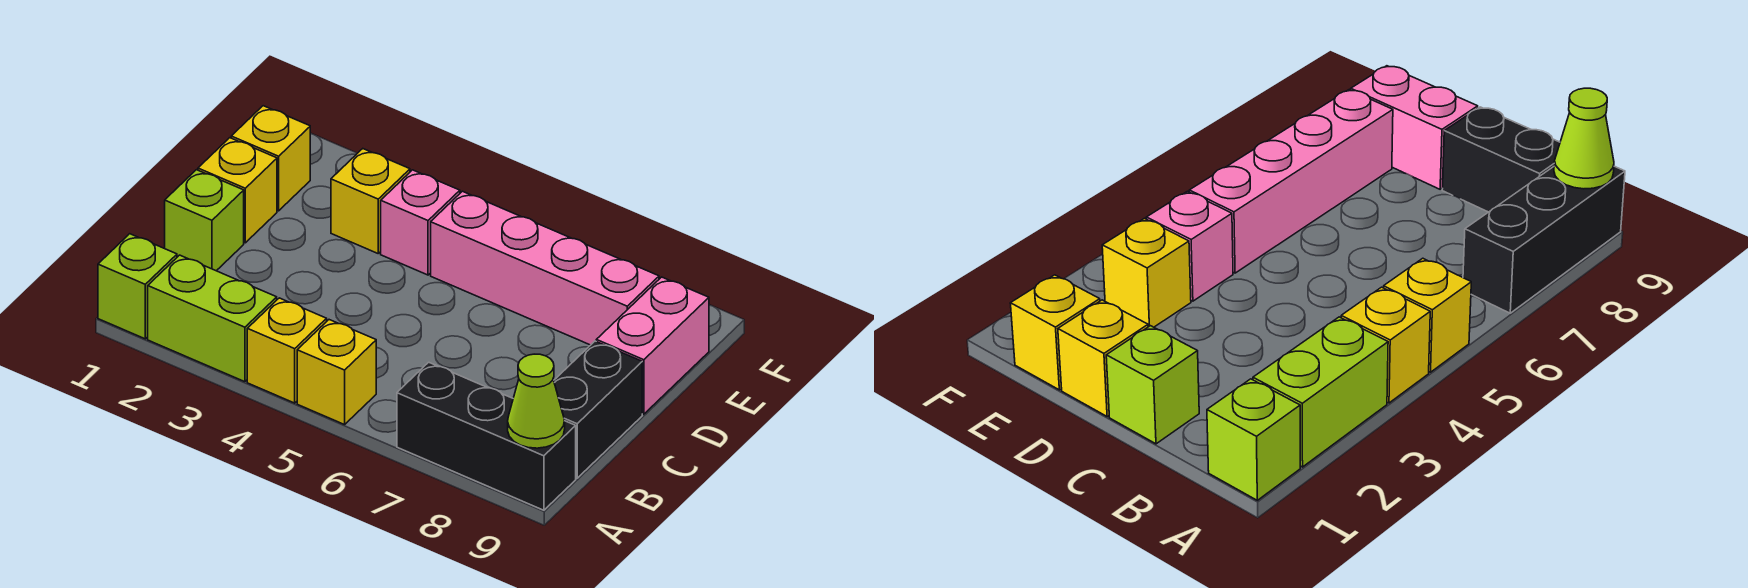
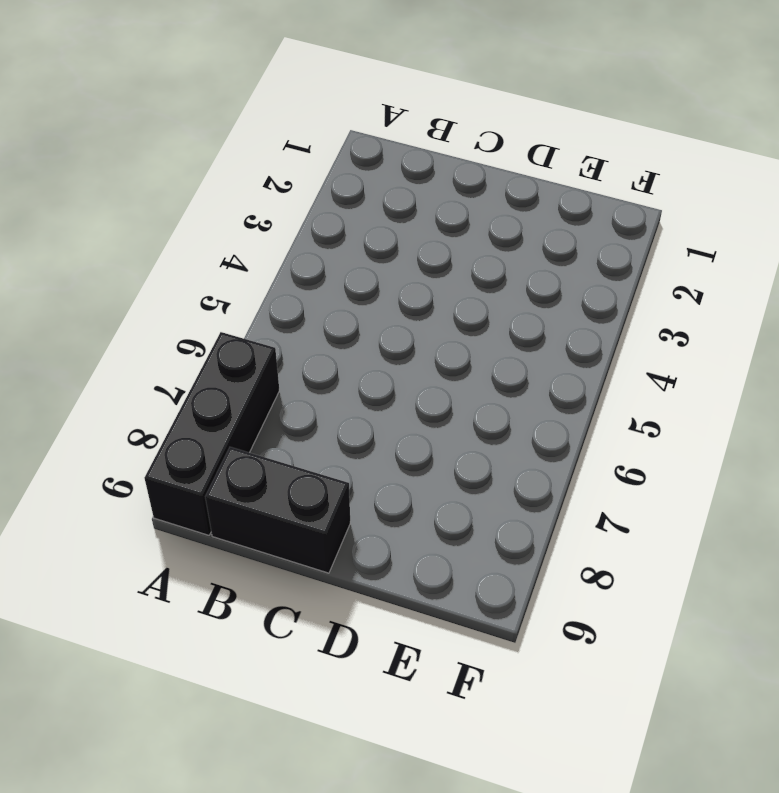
none -> lime brick A1 level 1
none -> lime brick A2:A3 level 1
none -> yellow brick A4 level 1

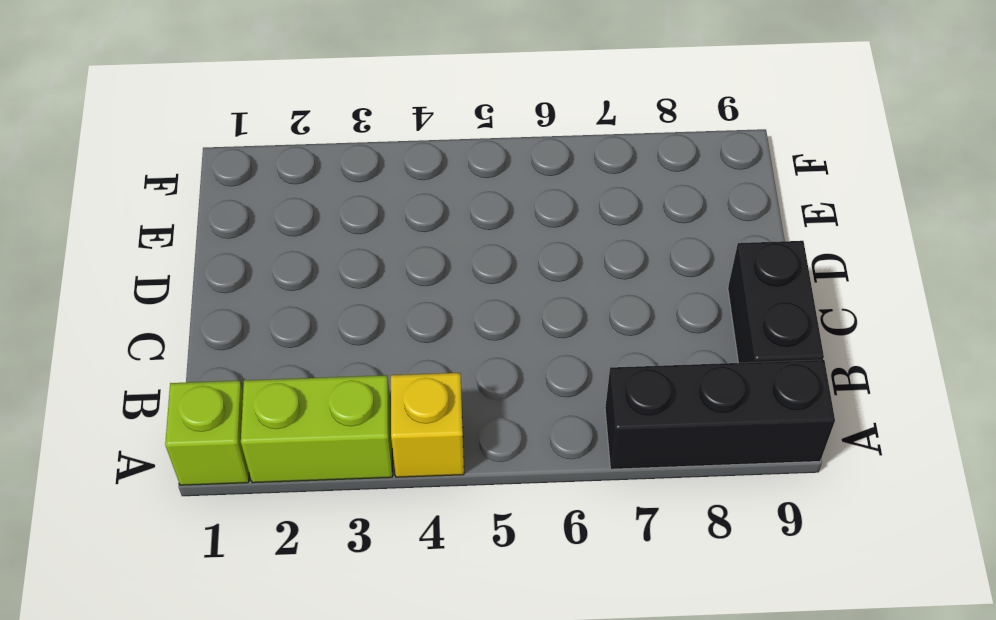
none -> yellow brick A5 level 1
none -> lime brick C1 level 1
none -> yellow brick D1 level 1

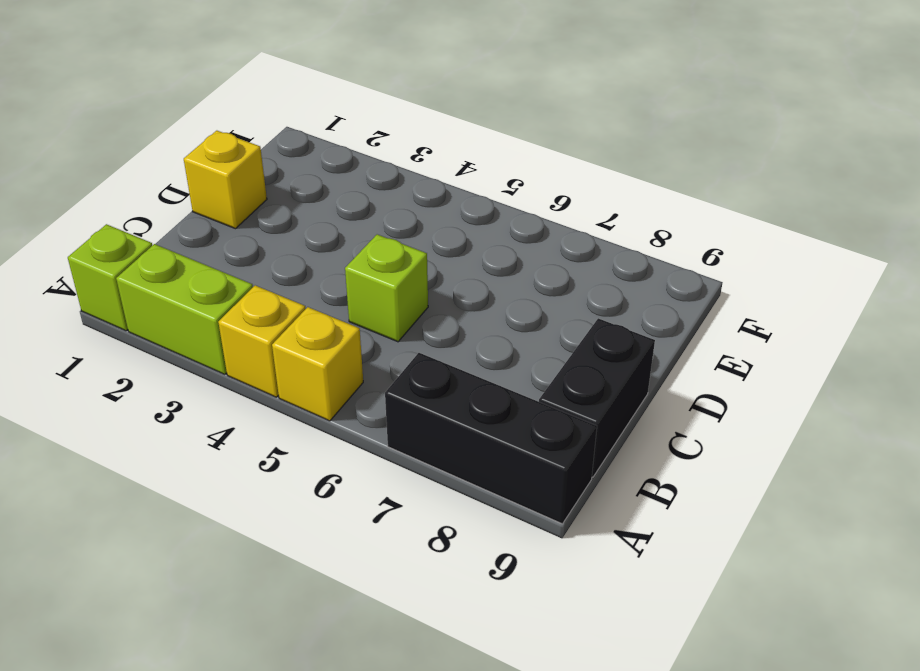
lime brick C5 level 1 -> lime brick C1 level 1
none -> pink brick D9:E9 level 1
none -> yellow brick E1 level 1
none -> yellow brick E3 level 1

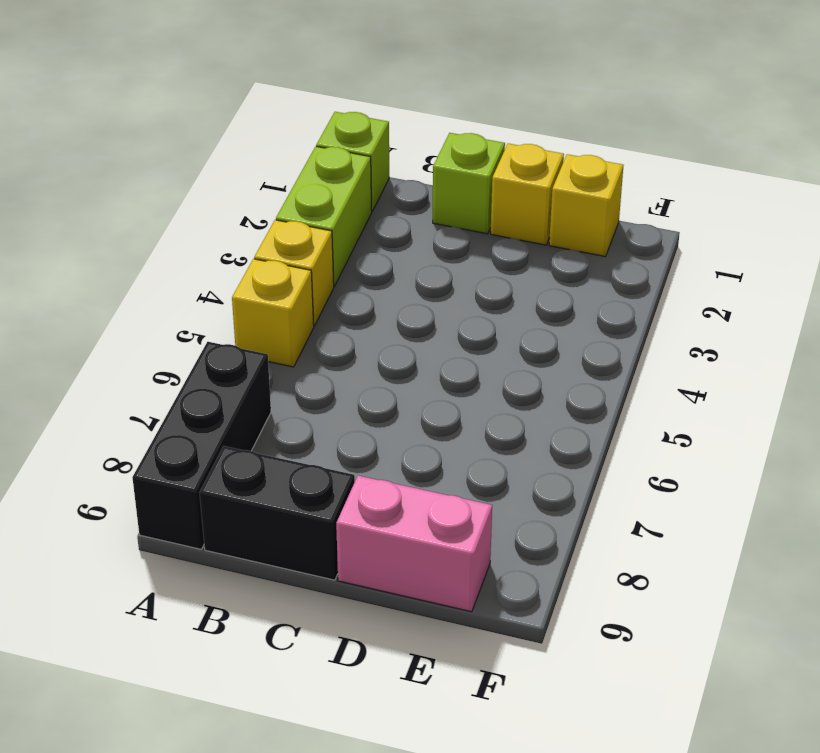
none -> yellow brick E3 level 1
none -> pink brick E4 level 1
none -> pink brick E5:E8 level 1

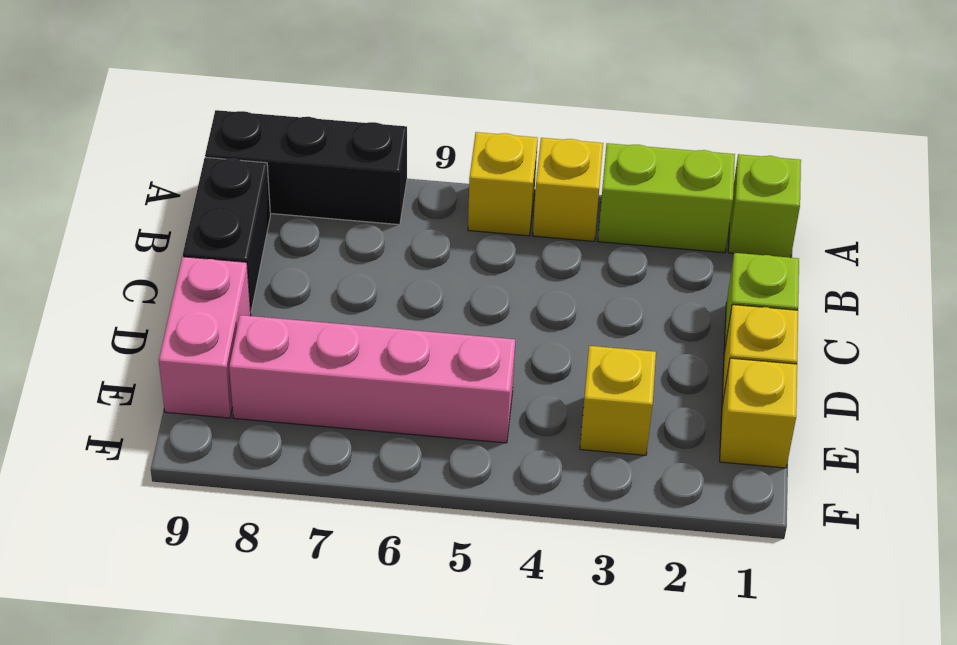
none -> pink brick E4 level 1
none -> lime cone A9 level 2

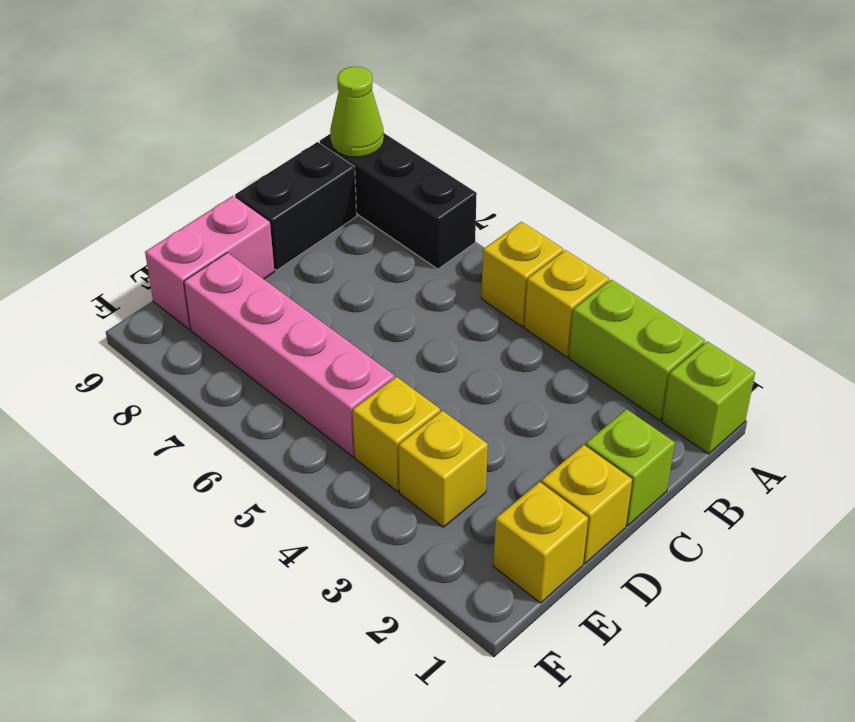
yellow brick E4 level 1 -> pink brick E4 level 1

